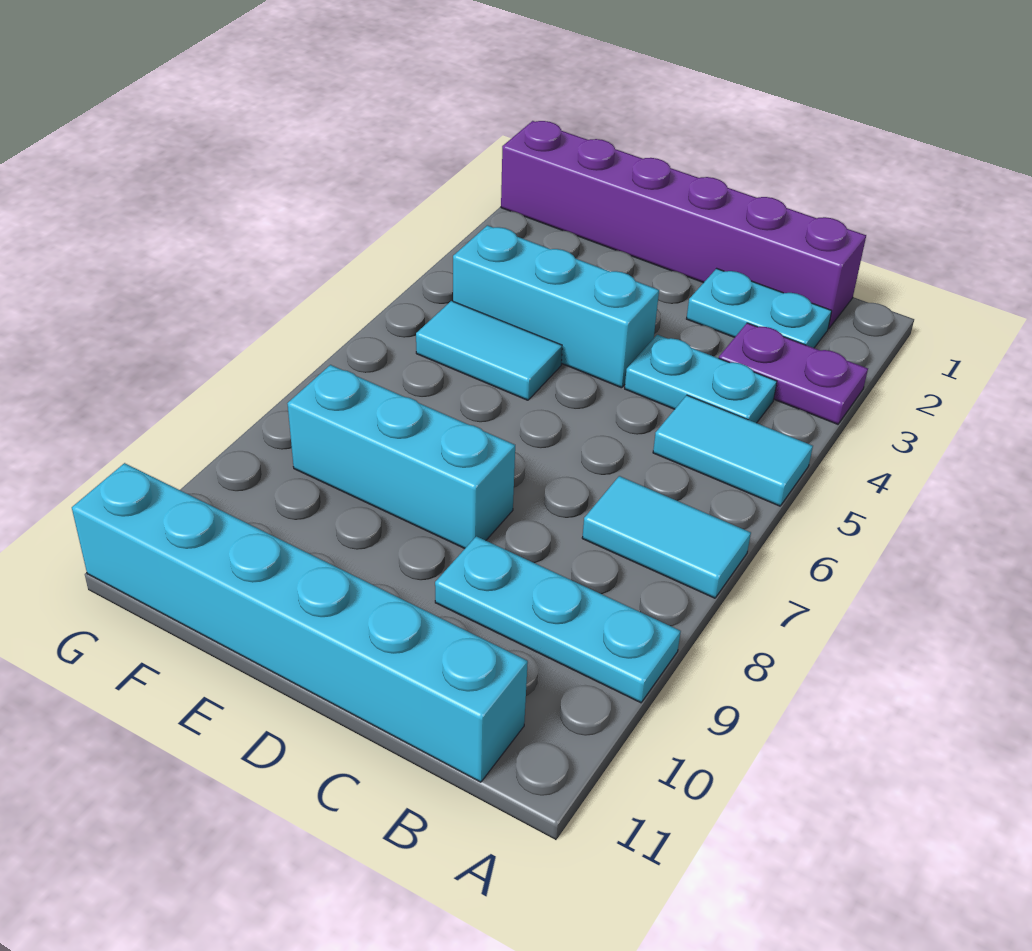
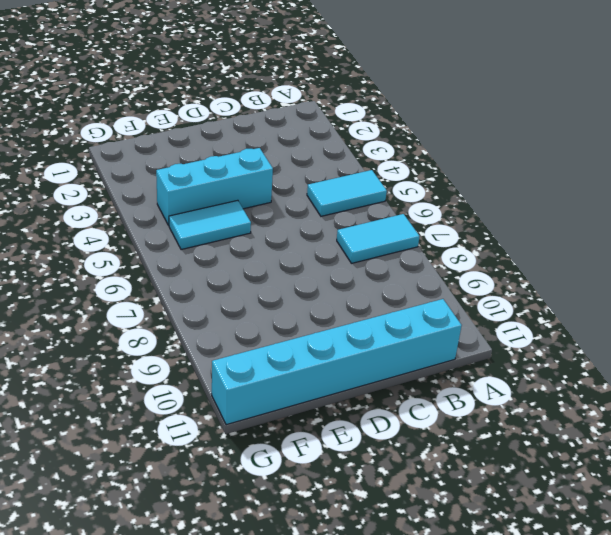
none -> purple plate A3:B3 level 1
none -> cyan plate A9:C9 level 1

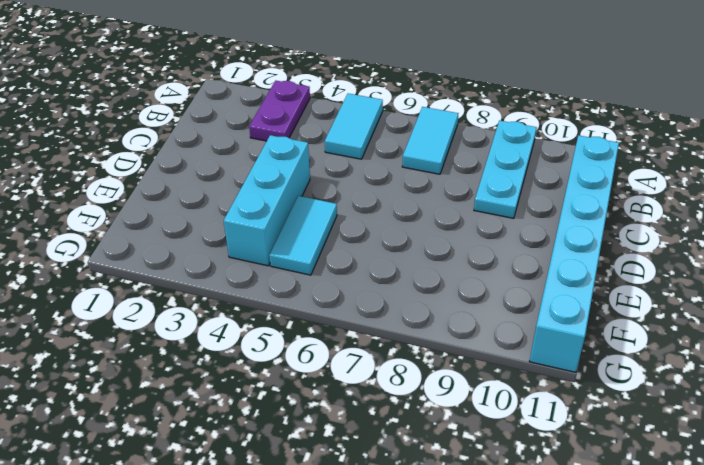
none -> purple brick B1:G1 level 1
none -> cyan plate B2:C2 level 1

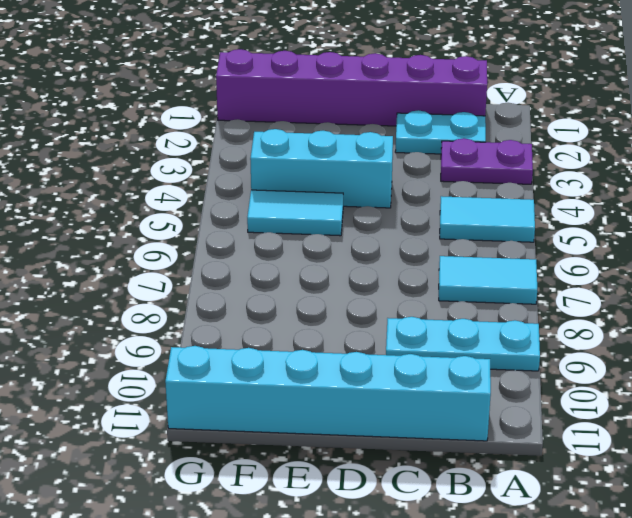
none -> cyan plate B4:C4 level 1
none -> cyan brick D8:F8 level 1

